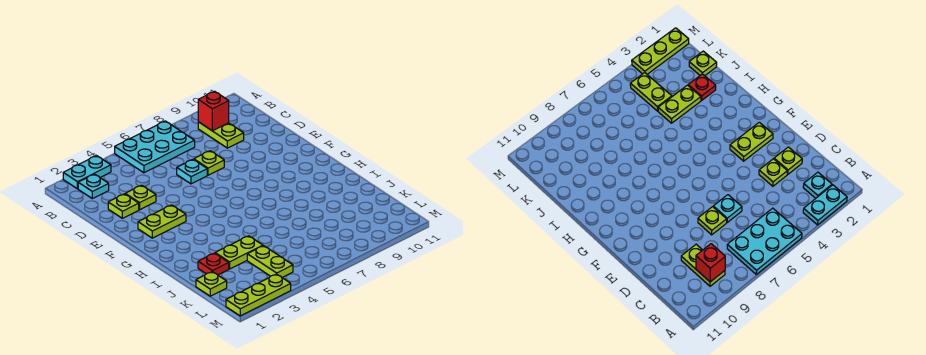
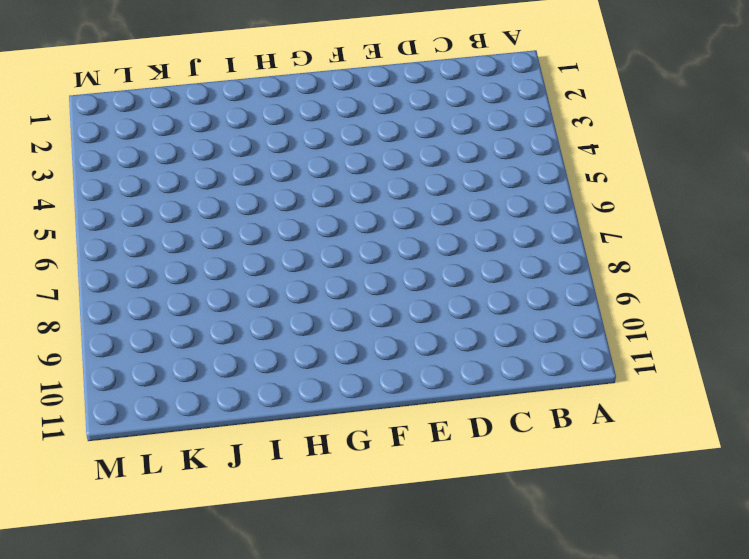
none -> cyan plate A2:A3 level 1
none -> cyan plate A5:B7 level 1
none -> cyan plate B2 level 1

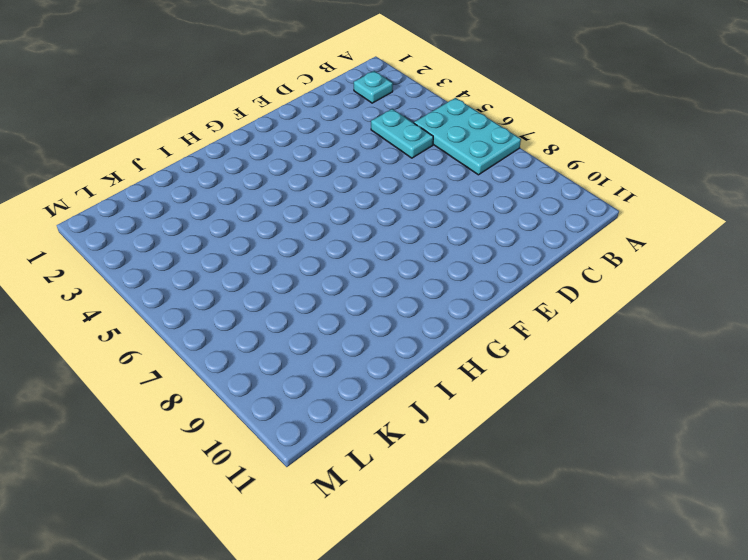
cyan plate C4:C5 level 1 -> cyan plate A2:A3 level 1
none -> lime plate B9:C9 level 1
none -> lime plate D2 level 1
none -> lime plate D3 level 1

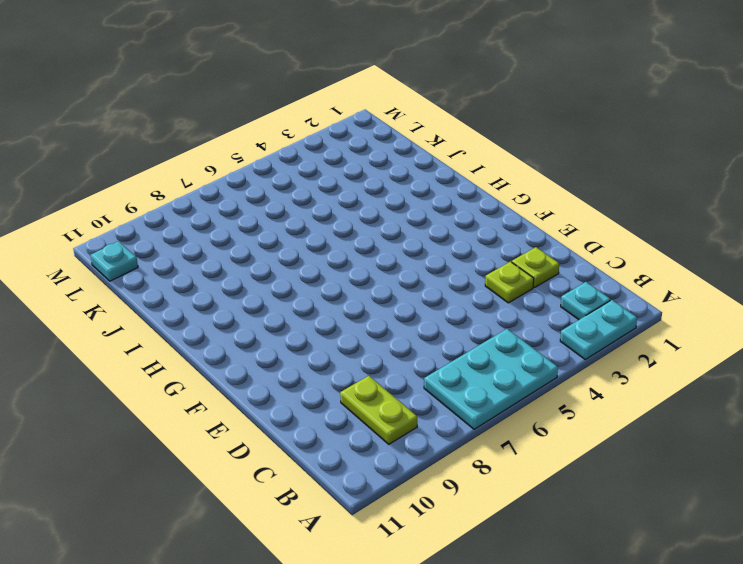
cyan plate L11 level 1 -> cyan plate D6 level 1
none -> lime plate D7 level 1
none -> lime plate F2:F3 level 1
none -> red plate J2 level 1

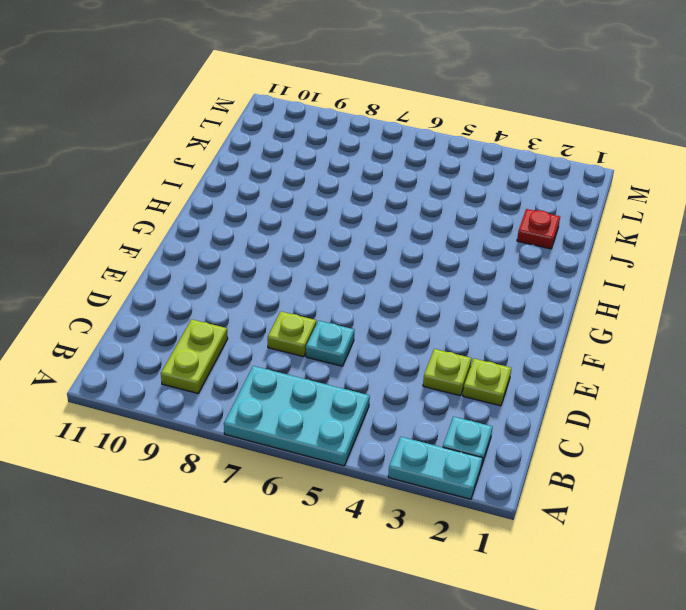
none -> lime plate F2:F3 level 1
none -> lime plate J3:J4 level 1
none -> lime plate K1 level 1

